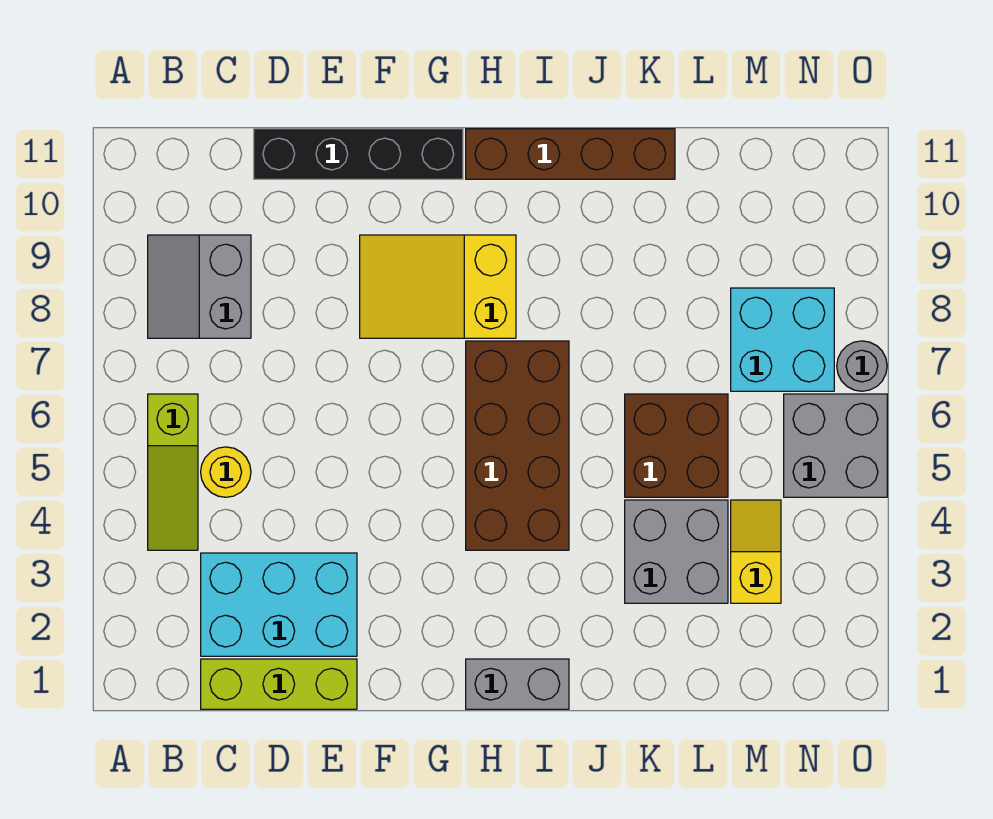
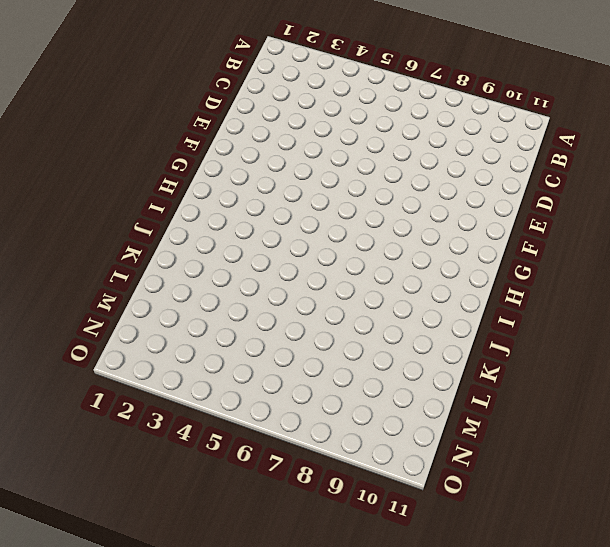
none -> lime slope B4:B6 level 1 top 6
none -> grey slope B8:C9 level 1 top C
none -> lime brick C1:E1 level 1

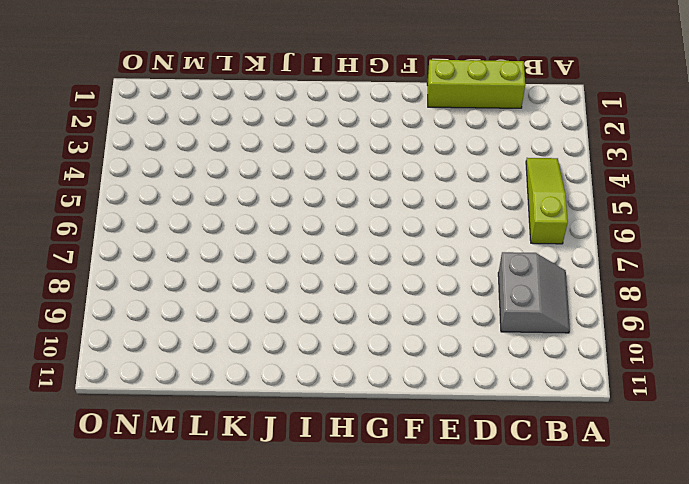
none -> cyan brick C2:E3 level 1
none -> yellow round brick C5 level 1
none -> black brick D11:G11 level 1

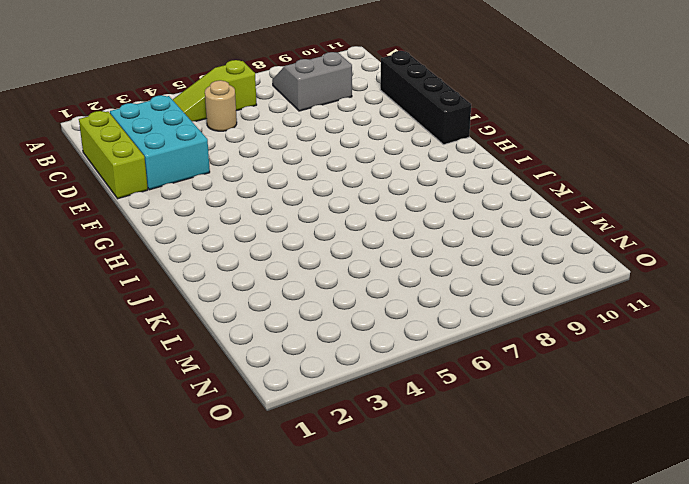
tan round brick C5 level 1 -> yellow round brick C5 level 1
none -> yellow slope F8:H9 level 1 top H
none -> grey brick H1:I1 level 1
none -> brown brick H4:I7 level 1

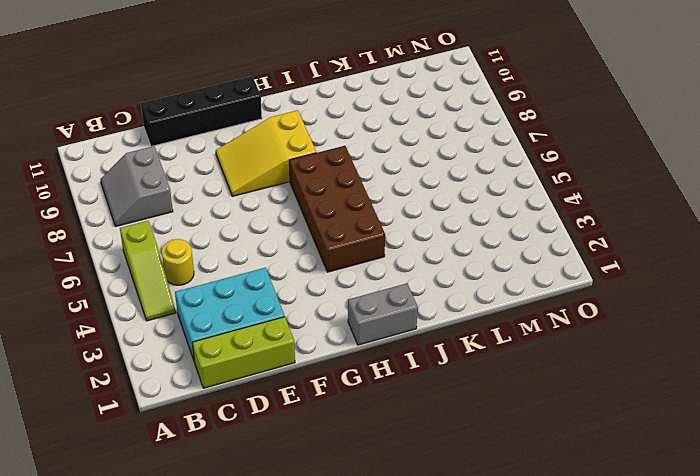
none -> brown brick H11:K11 level 1
none -> grey brick K3:L4 level 1
none -> brown brick K5:L6 level 1

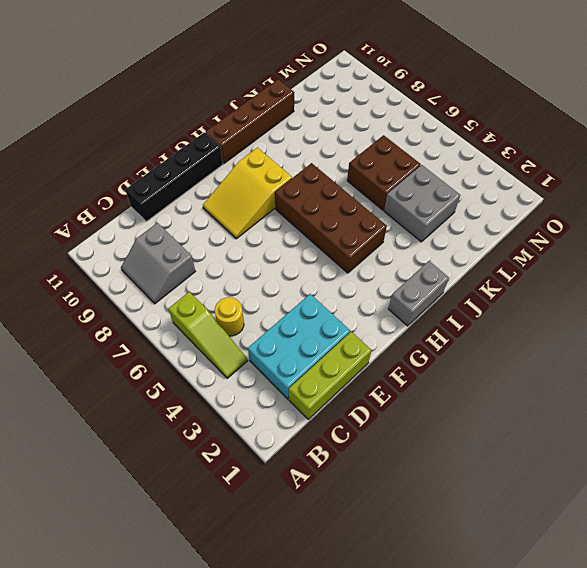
none -> yellow slope M3:M4 level 1 top 3
none -> cyan brick M7:N8 level 1
none -> grey brick N5:O6 level 1

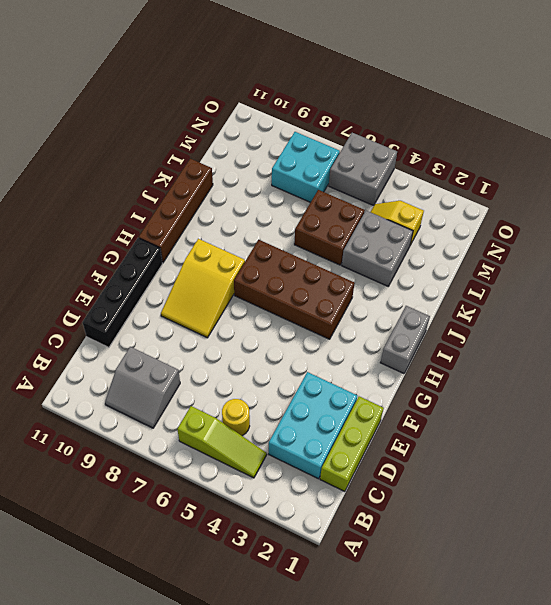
none -> grey round brick O7 level 1

